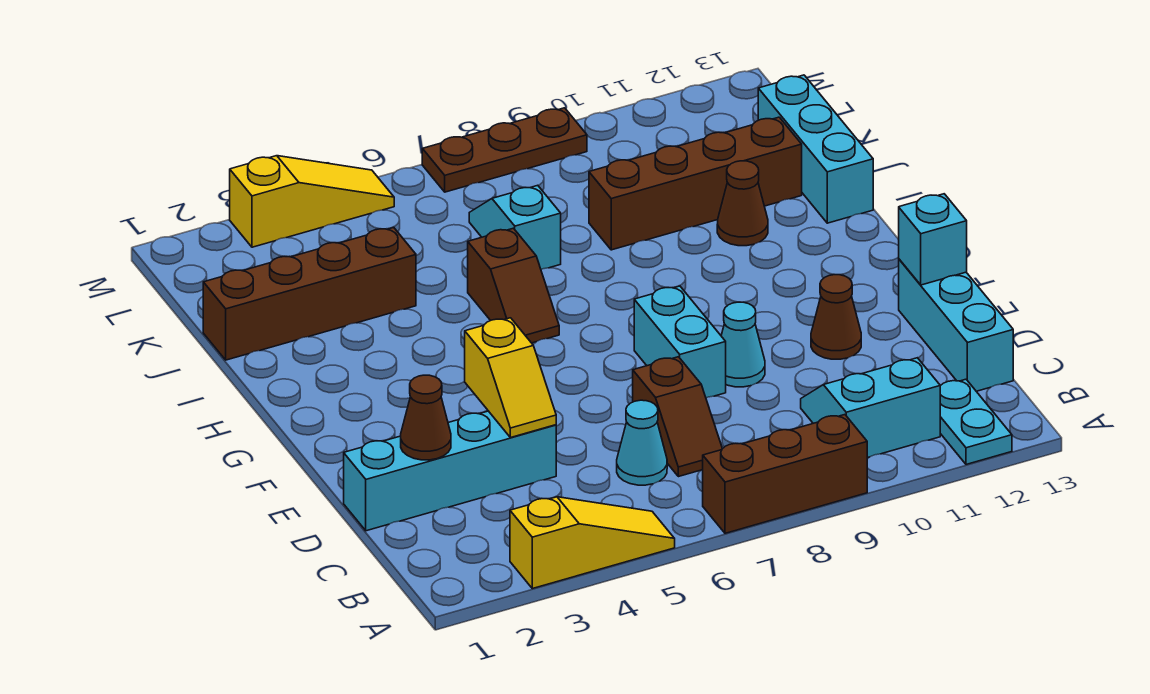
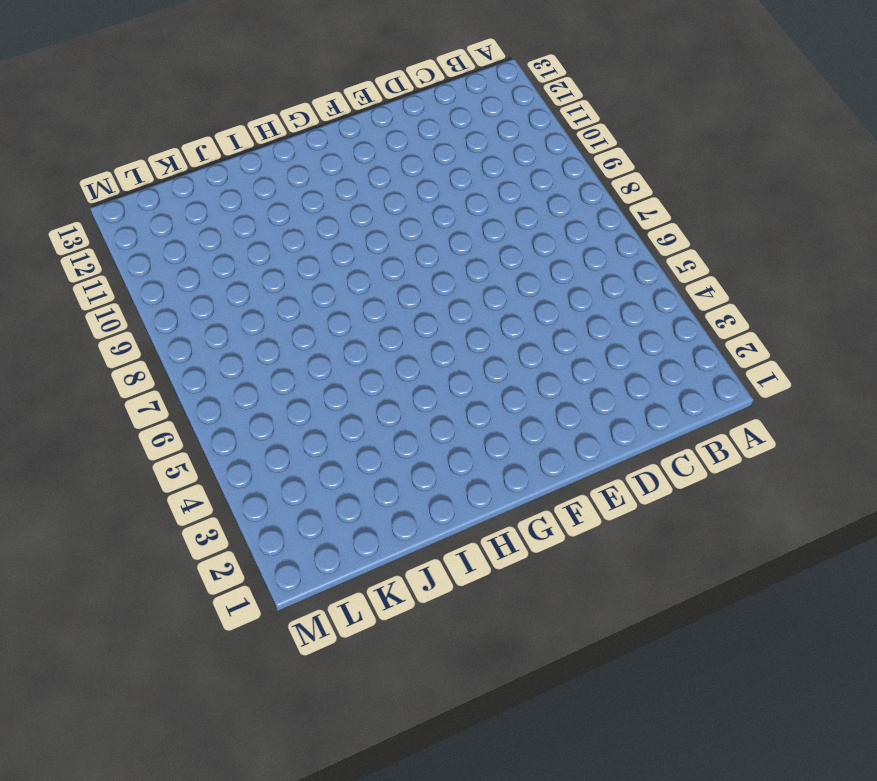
none -> yellow slope A3:A5 level 1 top 3
none -> brown brick A7:A9 level 1
none -> cyan plate A12:B12 level 1

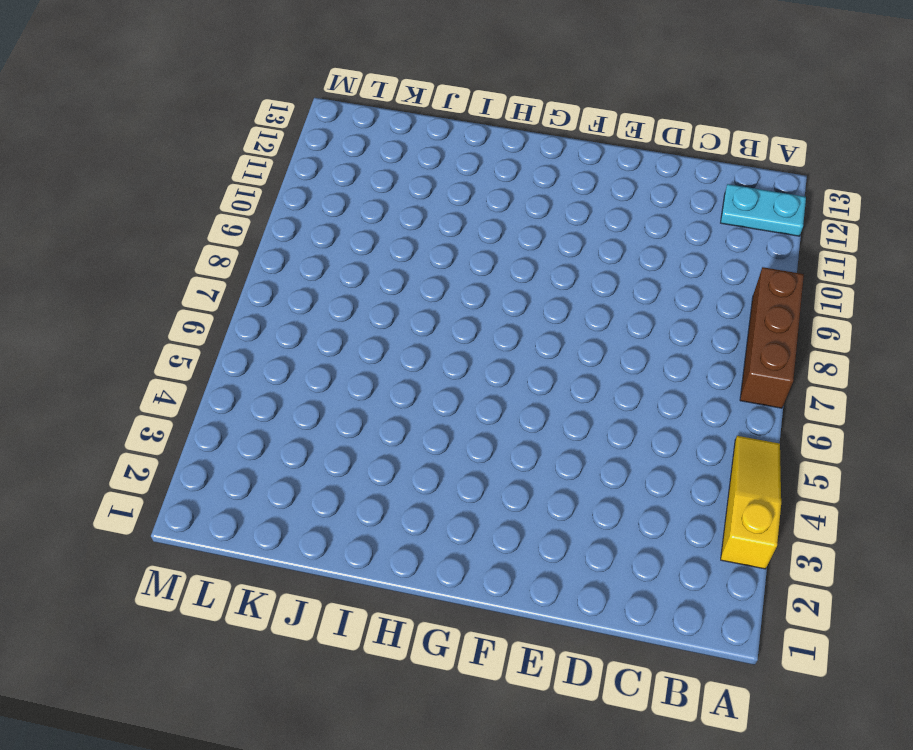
none -> cyan slope B10:C11 level 1 top B
none -> cyan cone C6 level 1
none -> brown slope C7:D7 level 1 top D

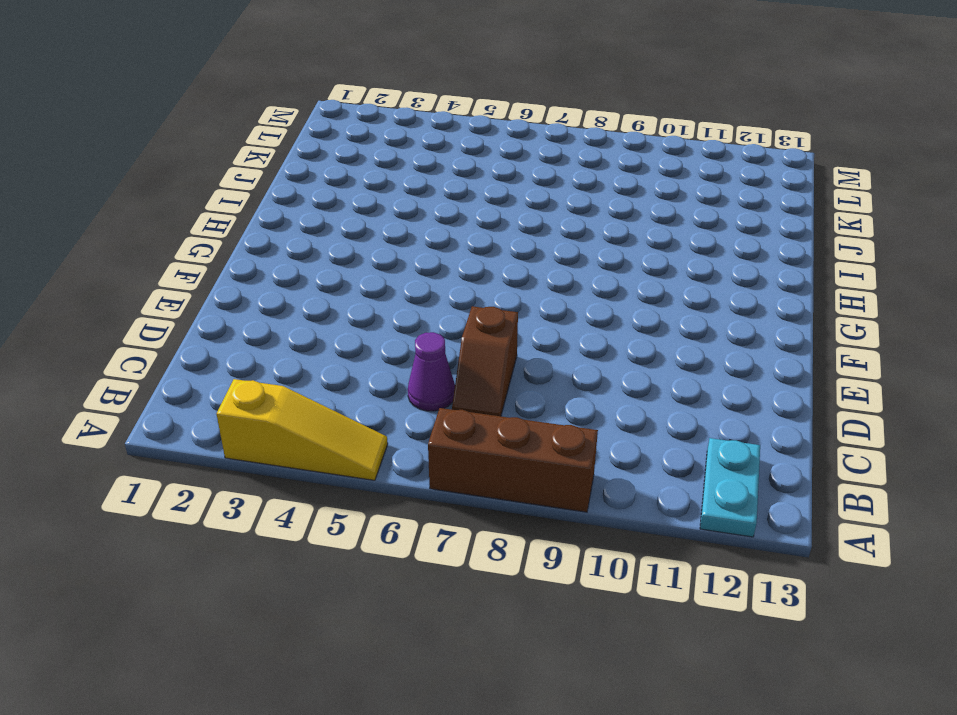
purple cone C6 level 1 -> cyan cone C6 level 1
none -> cyan slope B10:C11 level 1 top B
none -> cyan brick C13:E13 level 1
none -> cyan brick D1:D4 level 1

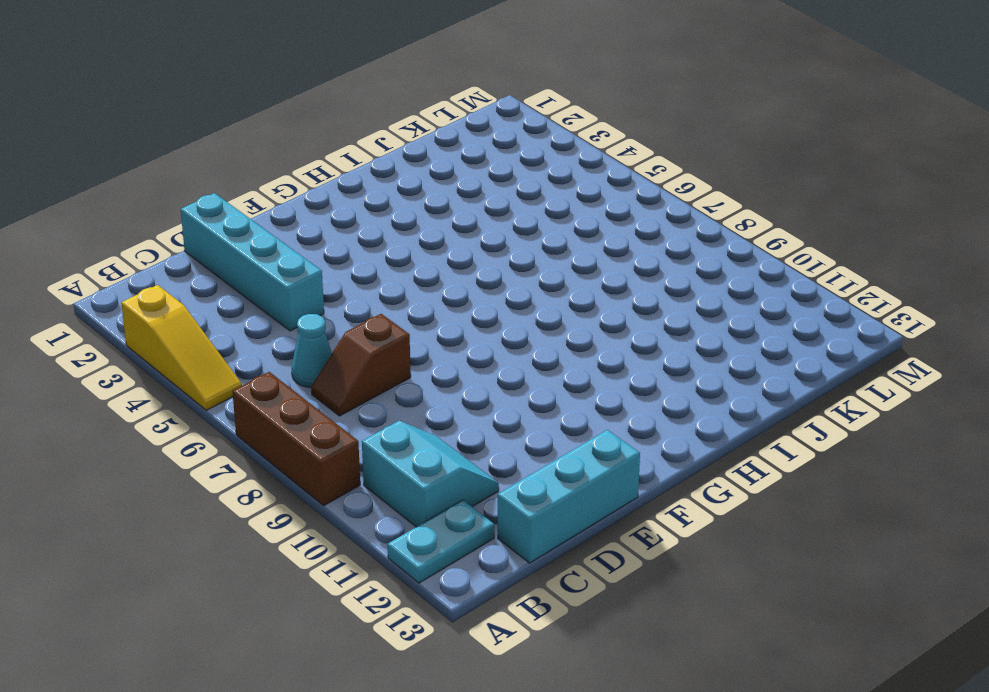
none -> cyan brick E8:F8 level 1
none -> cyan cone E9 level 1
none -> brown cone E11 level 1

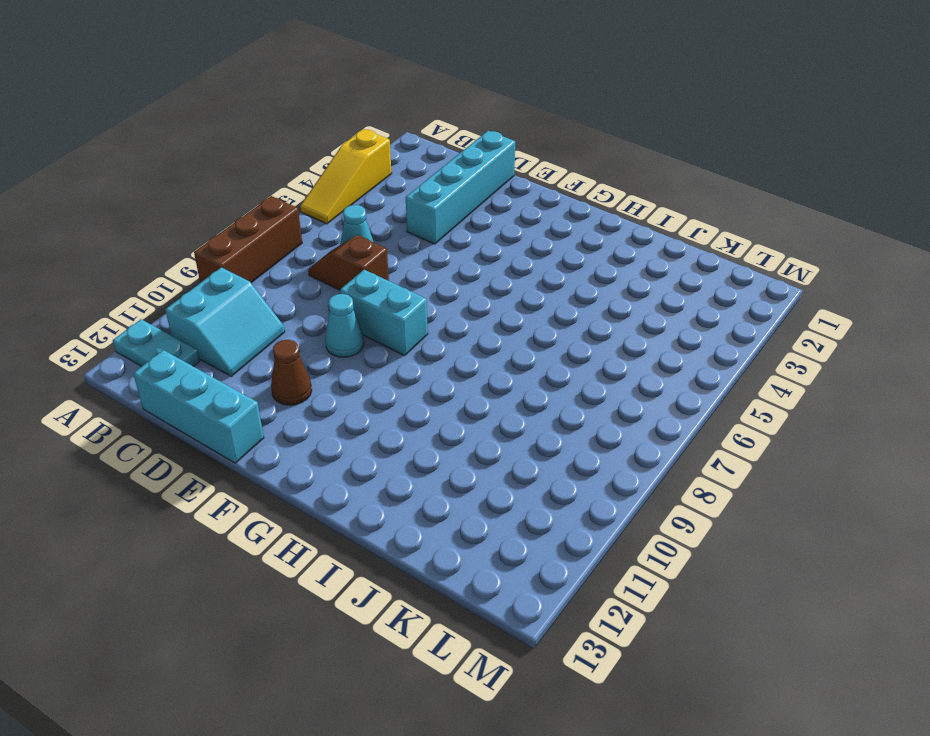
none -> brown slope H6:I6 level 1 top I
none -> brown cone I11 level 1
none -> cyan brick I13:K13 level 1

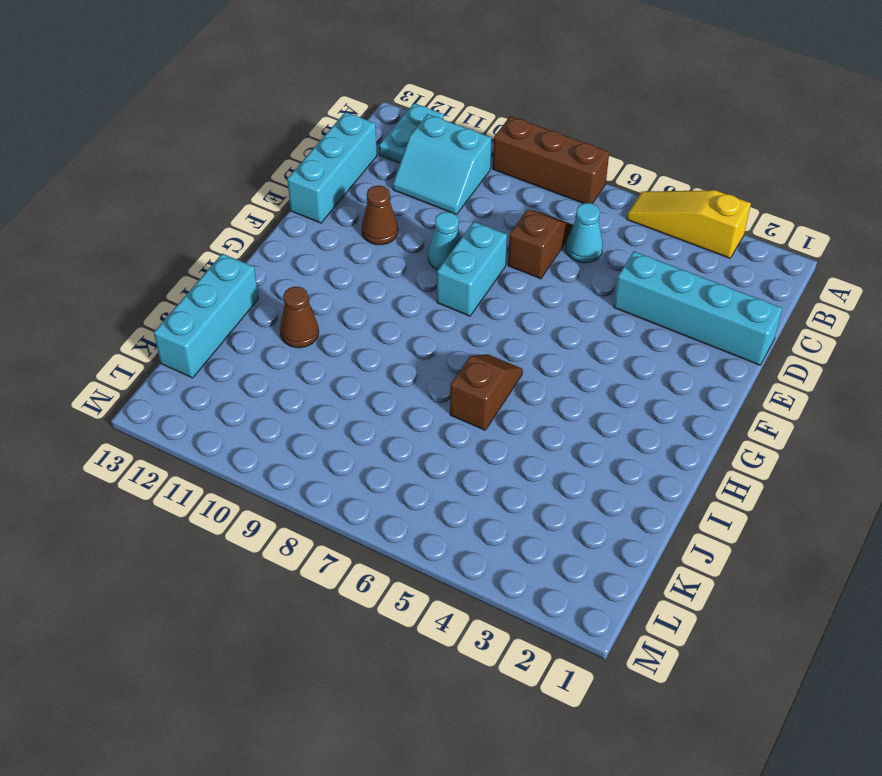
none -> brown brick J1:J4 level 1
none -> cyan slope J7:K7 level 1 top J
none -> brown brick J9:J12 level 1

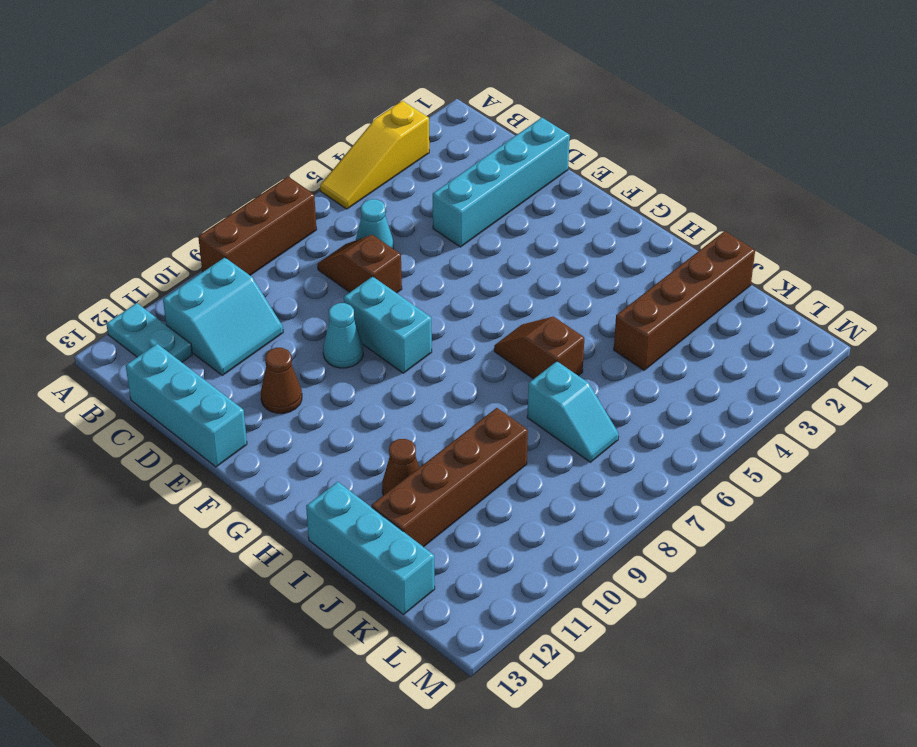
none -> yellow slope M3:M5 level 1 top 3
none -> brown plate M7:M9 level 1
none -> brown cone D2 level 2

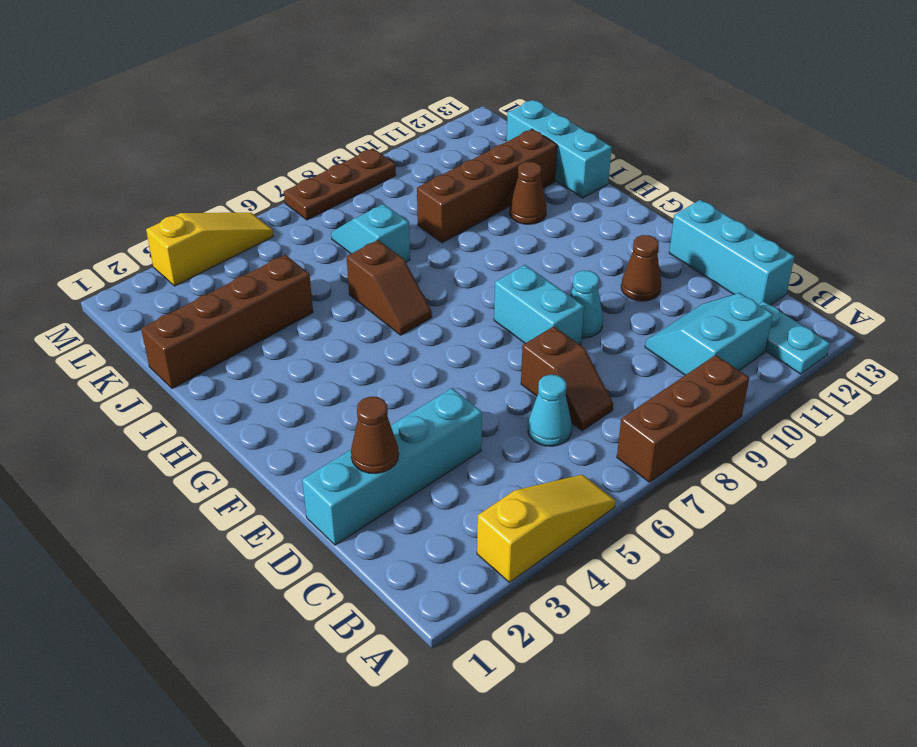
none -> yellow slope D4:E4 level 2 top E
none -> cyan brick E13 level 2

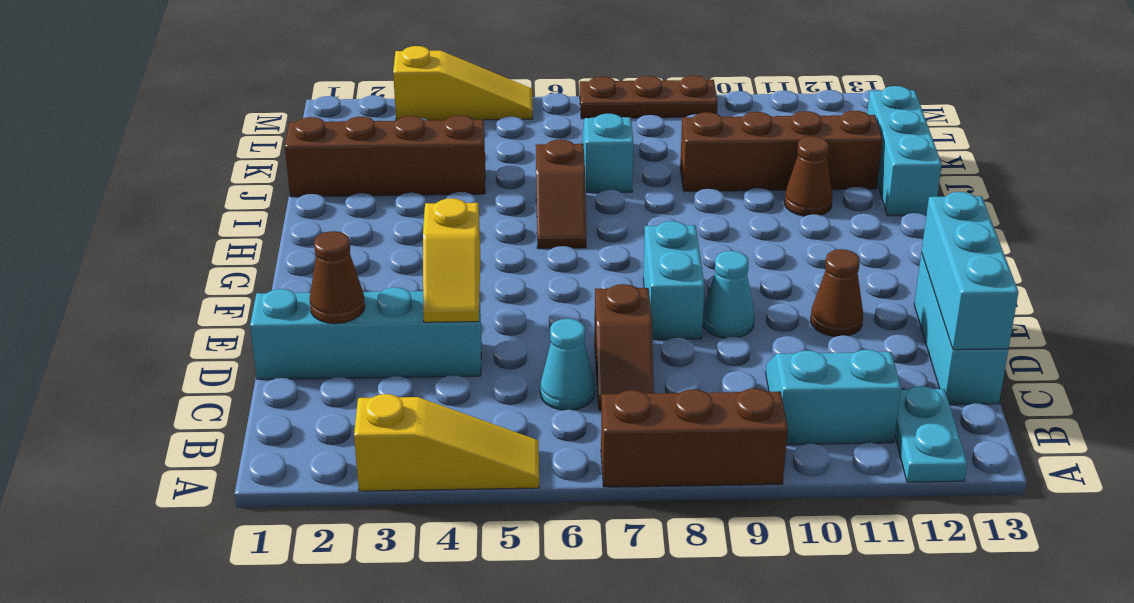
cyan brick C13:E13 level 2 -> cyan brick E13 level 2

